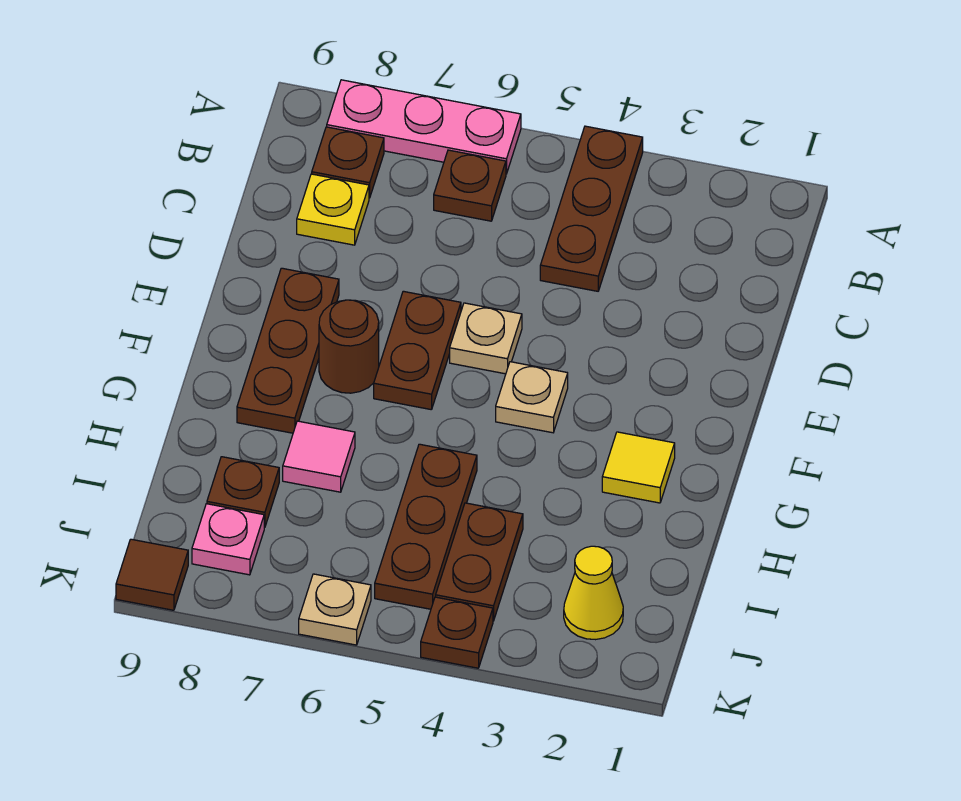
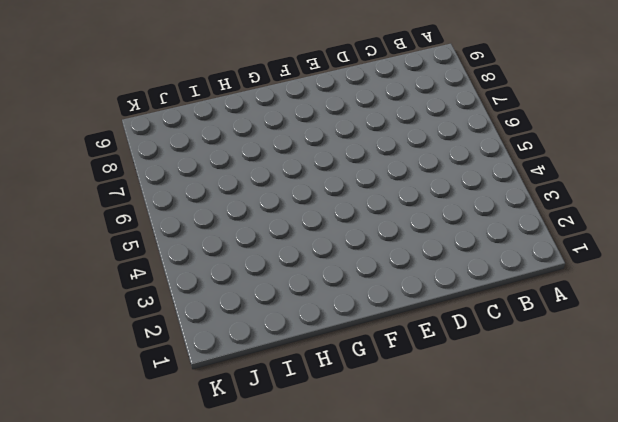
none -> brown plate A4:C4 level 1
none -> pink plate A6:A8 level 1
none -> brown plate B6 level 1

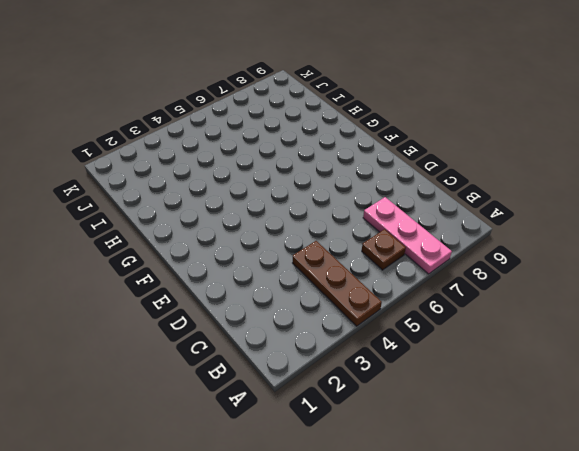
pink plate A7:C7 level 1 -> pink plate A6:A8 level 1
none -> brown plate B8 level 1
none -> yellow plate C8 level 1
none -> tan plate E5 level 1

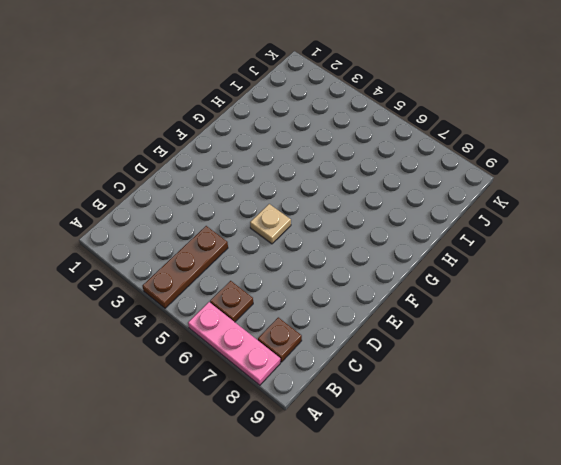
none -> yellow plate C8 level 1
none -> brown plate E6:F6 level 1
none -> brown plate E8:G8 level 1

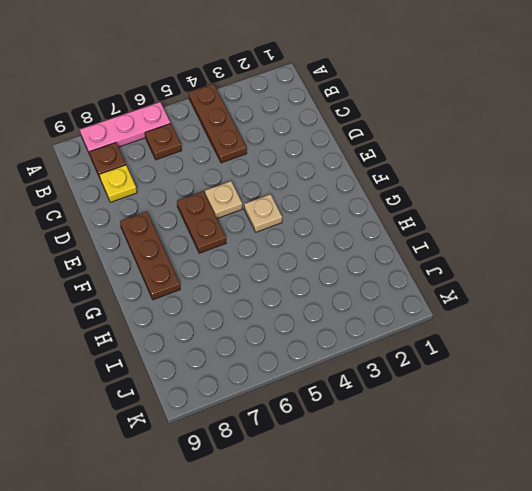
none -> brown round brick F7 level 1
none -> yellow tile G2 level 1
none -> brown plate H5:J5 level 1

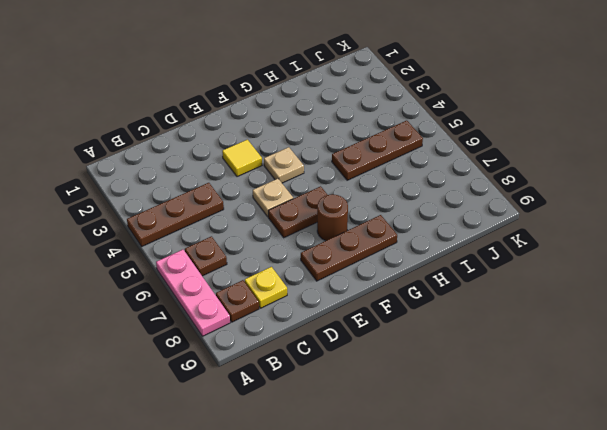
yellow tile E3 level 1 -> yellow tile G2 level 1
none -> pink tile H7 level 1
none -> brown plate I4:J4 level 1
none -> brown plate I8 level 1

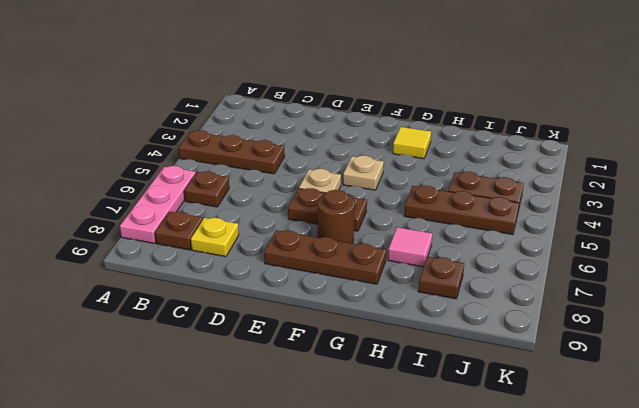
none -> yellow cone J2 level 1
none -> pink plate J8 level 1
none -> brown plate K4 level 1

